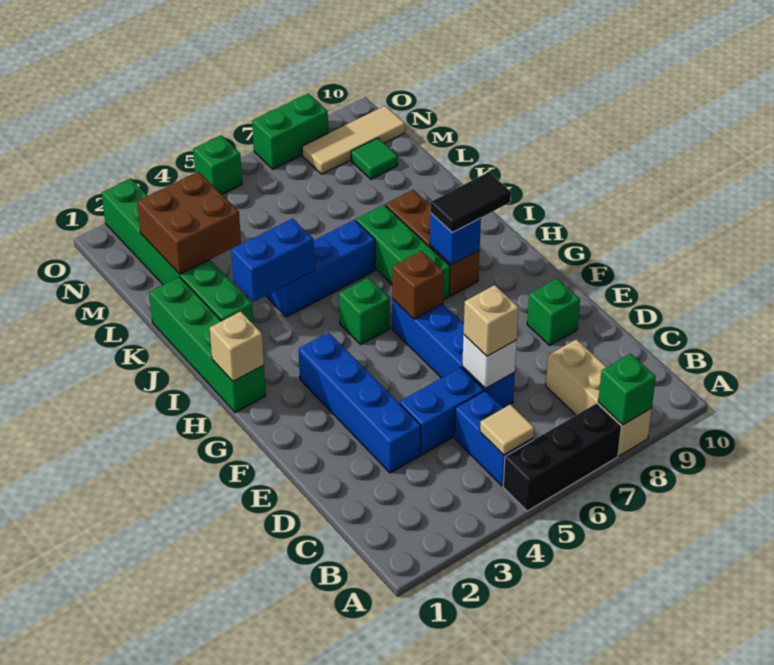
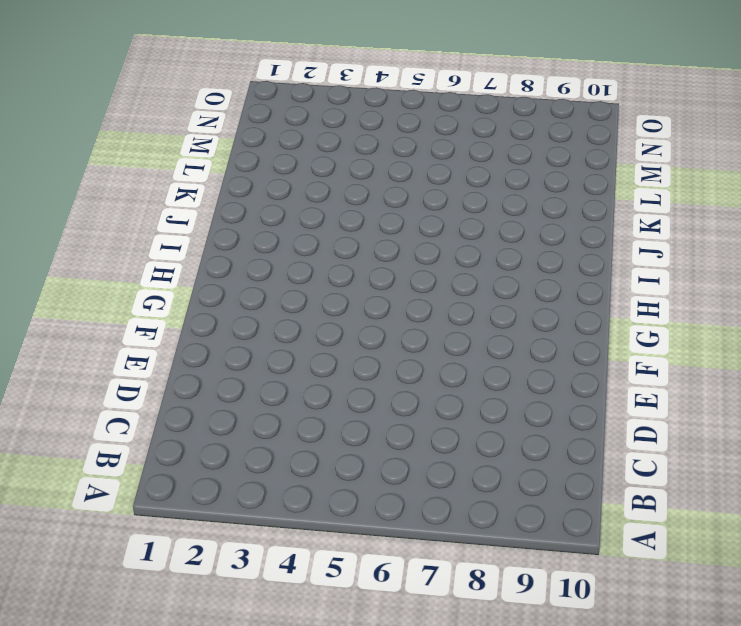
none -> black brick A5:A7 level 1
none -> tan brick A8:C8 level 1
none -> blue brick B5:C5 level 1

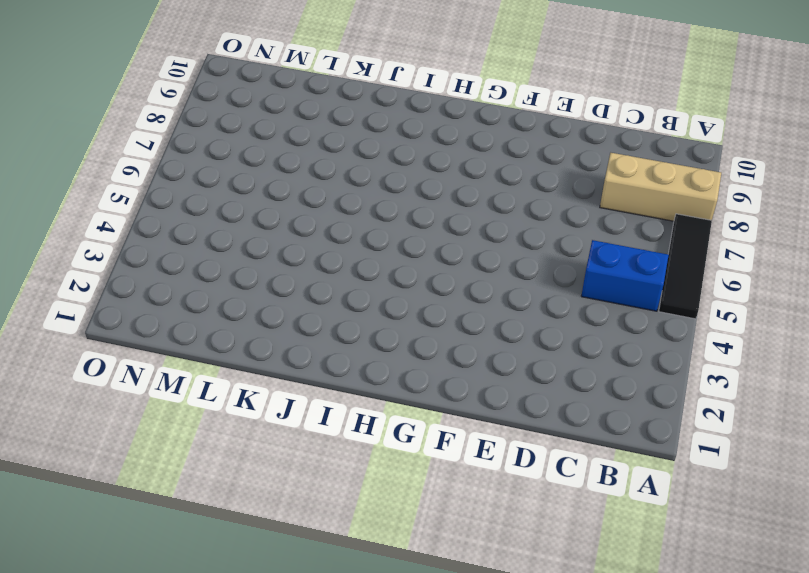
black tile A5:A7 level 1 -> black brick A5:A7 level 1
none -> blue brick D3:G3 level 1
none -> blue brick D4:D5 level 1
none -> blue brick D6:G6 level 1

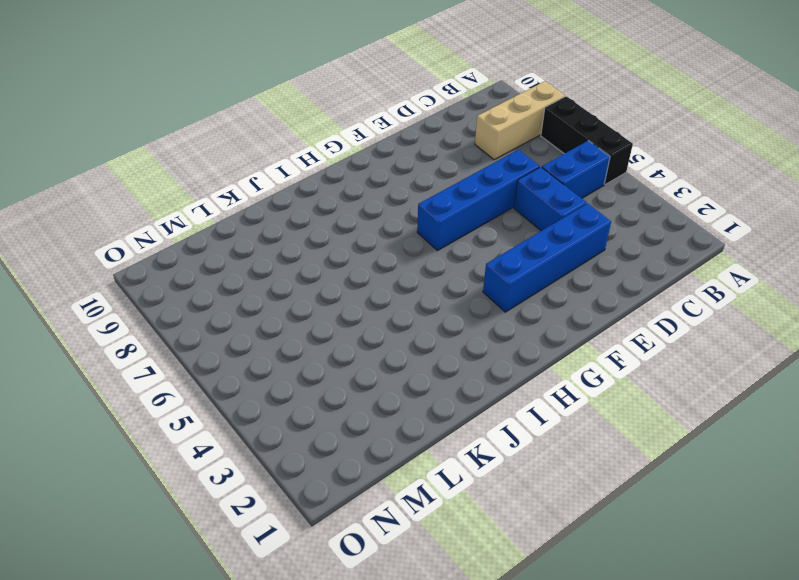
none -> green brick E9 level 1
none -> green brick H1:K1 level 1
none -> green brick H5 level 1

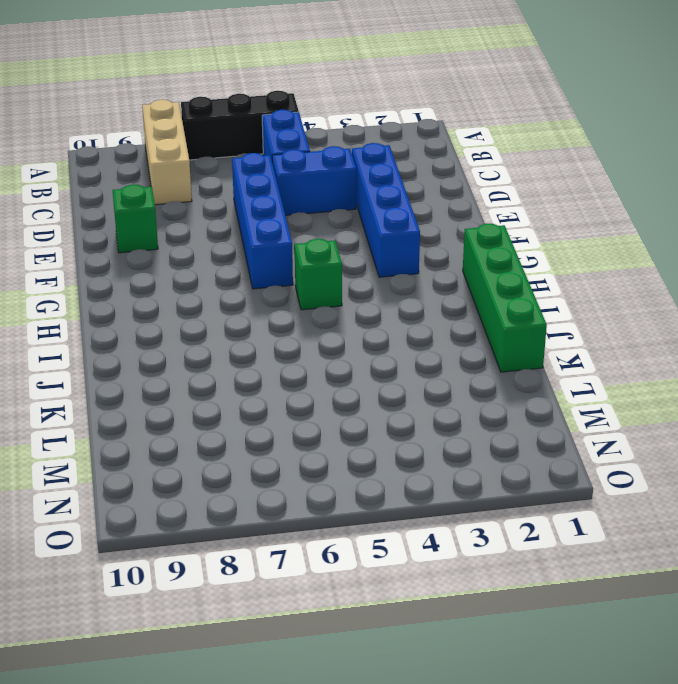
none -> green brick H7:J7 level 1
none -> brown brick H8:J8 level 1
none -> green brick J2:O2 level 1

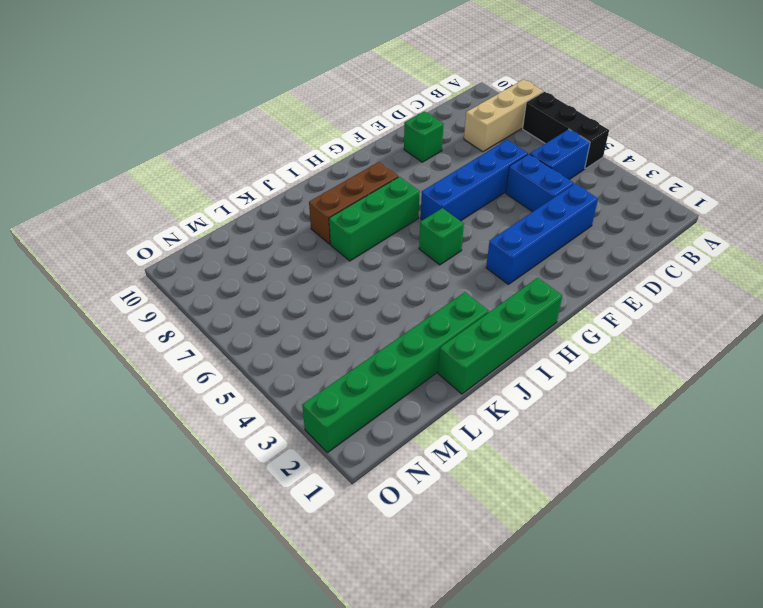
none -> blue brick J4:J6 level 1
none -> green tile M9 level 1
none -> tan tile N8:N10 level 1

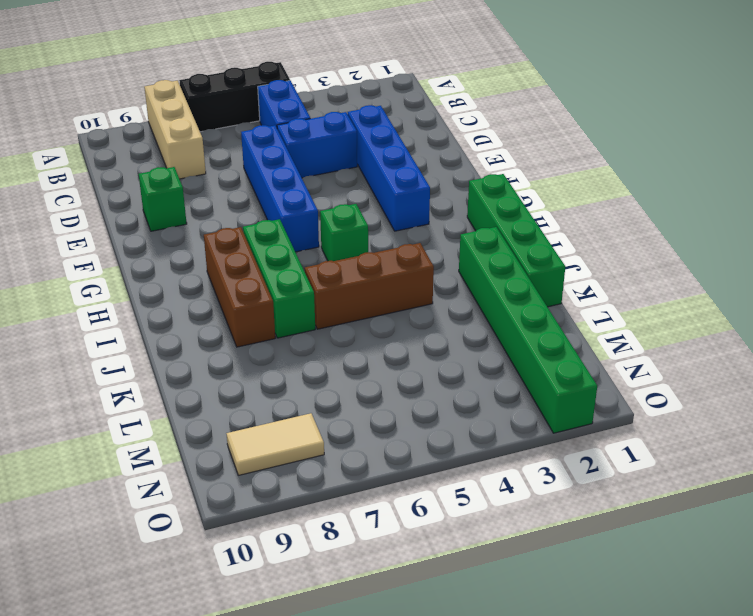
brown brick J4:J6 level 1 -> blue brick J4:J6 level 1
tan tile N8:N9 level 1 -> tan tile N8:N10 level 1
none -> green tile M9 level 1
none -> green brick O5 level 1
none -> green brick O7:O8 level 1

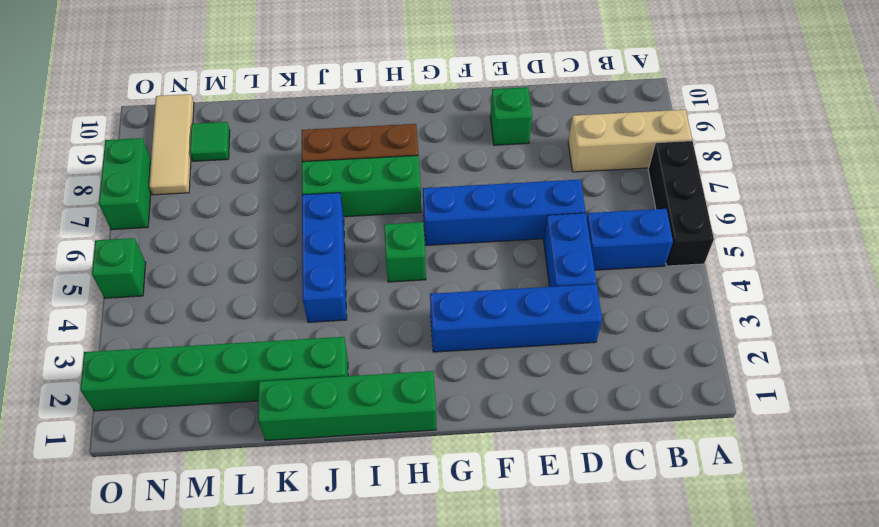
none -> green brick A8 level 2
none -> tan tile B5 level 2
none -> white brick D6 level 2

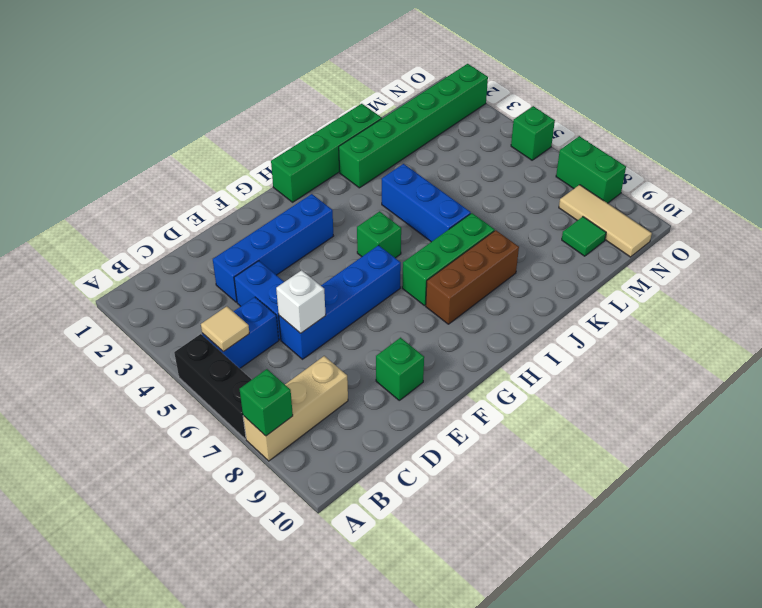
none -> brown brick G6 level 2
none -> tan brick H1 level 2
none -> blue brick H8 level 2

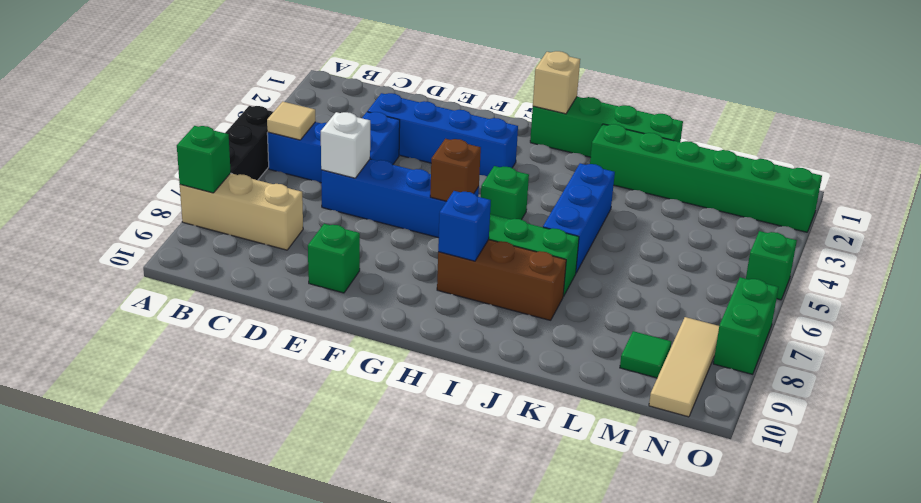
none -> blue brick J3:J4 level 2
none -> brown brick L2:M3 level 2
none -> tan brick D6 level 3

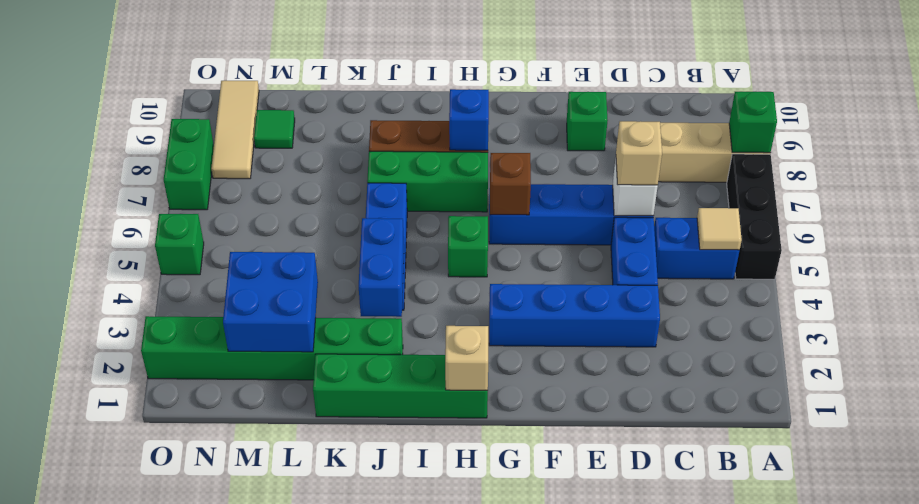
blue brick L2:M3 level 2 -> brown brick L2:M3 level 2
none -> black tile H8:H9 level 3

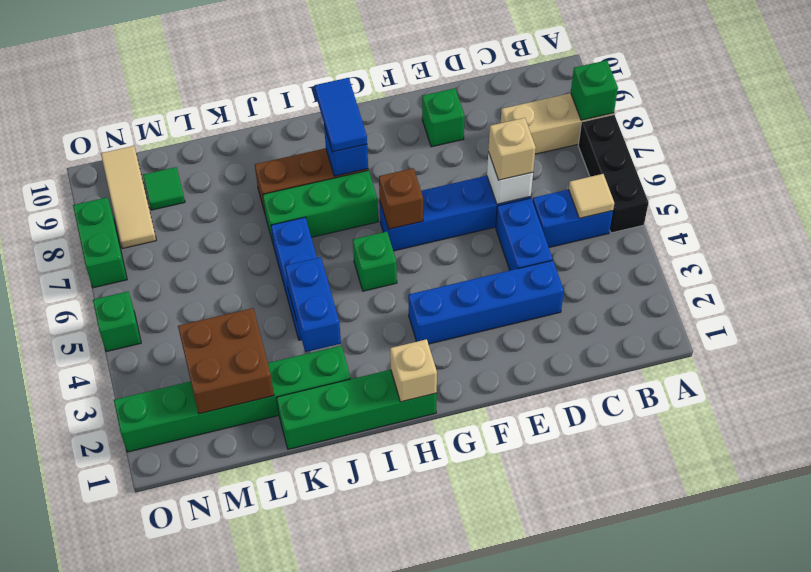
blue tile H8:H9 level 3 -> black tile H8:H9 level 3

